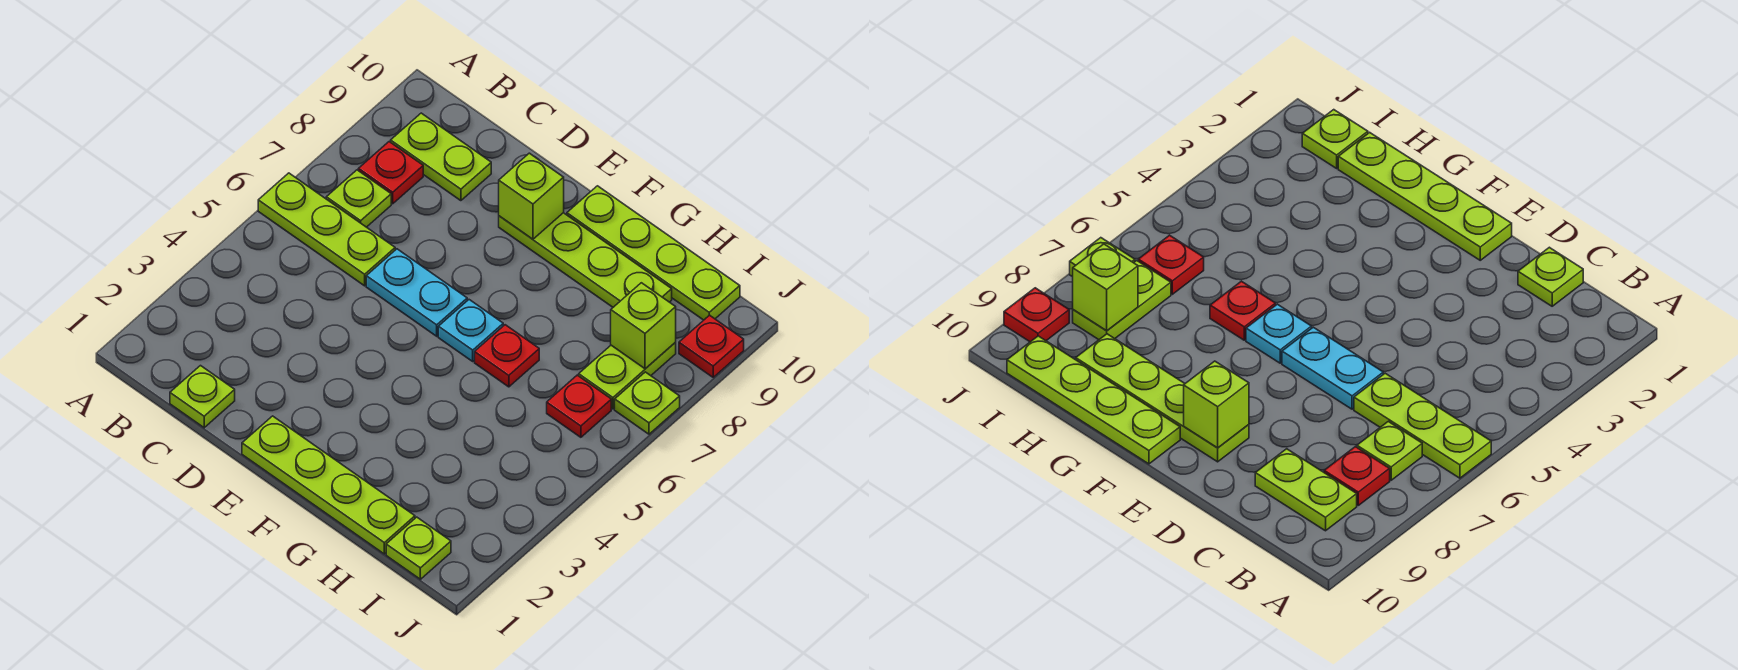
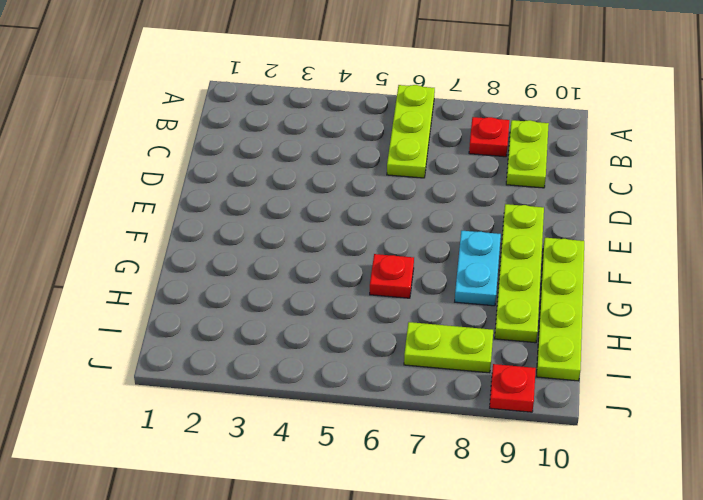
cyan plate F8:G8 level 1 -> cyan plate D6:E6 level 1
none -> lime plate B7 level 1
none -> lime plate C1 level 1
none -> lime plate E1:H1 level 1

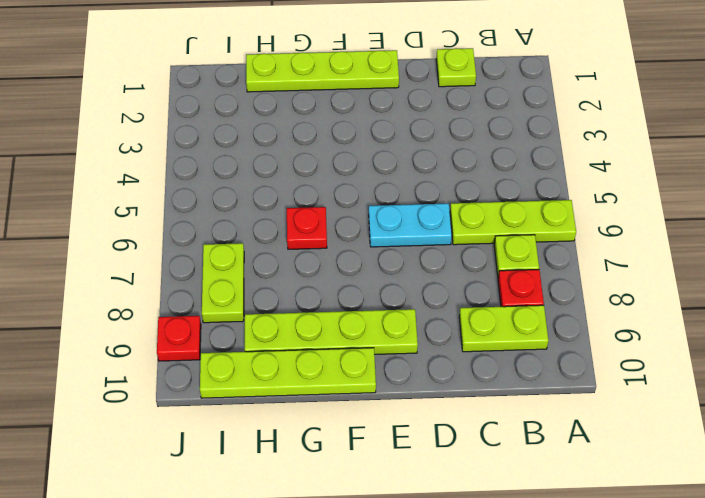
none -> cyan plate F6 level 1
none -> lime plate I1 level 1
none -> red plate I6 level 1

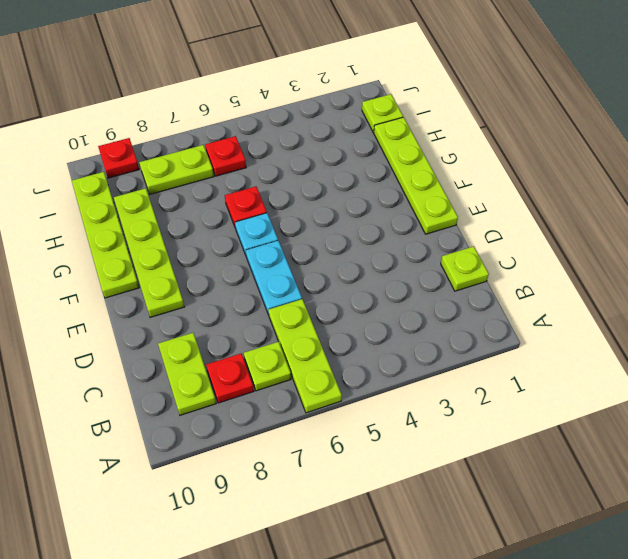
none -> lime plate J7 level 1
none -> lime brick E9 level 2
none -> lime brick I8 level 2

